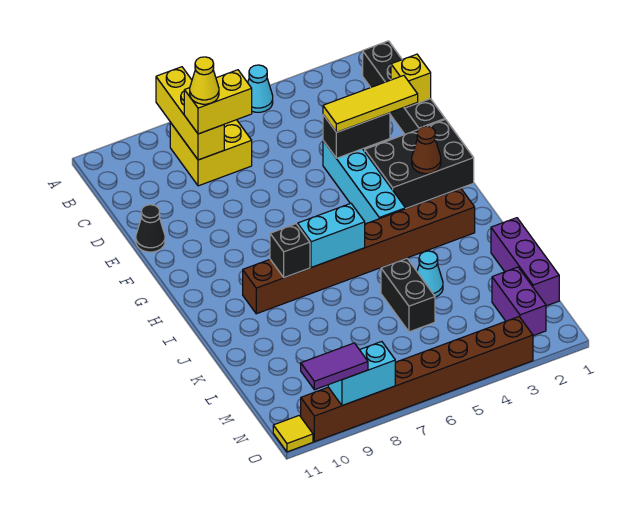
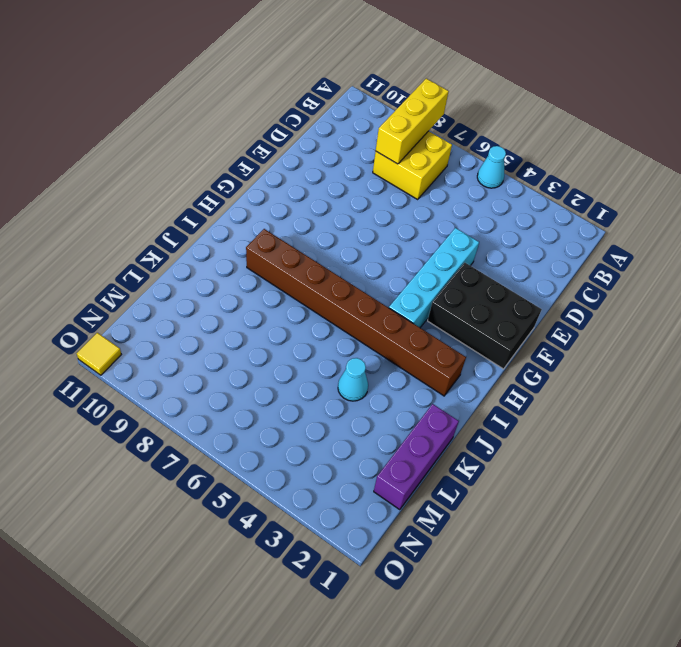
none -> black brick B1:E1 level 1
none -> black cone E11 level 1
none -> black brick K5:L5 level 1

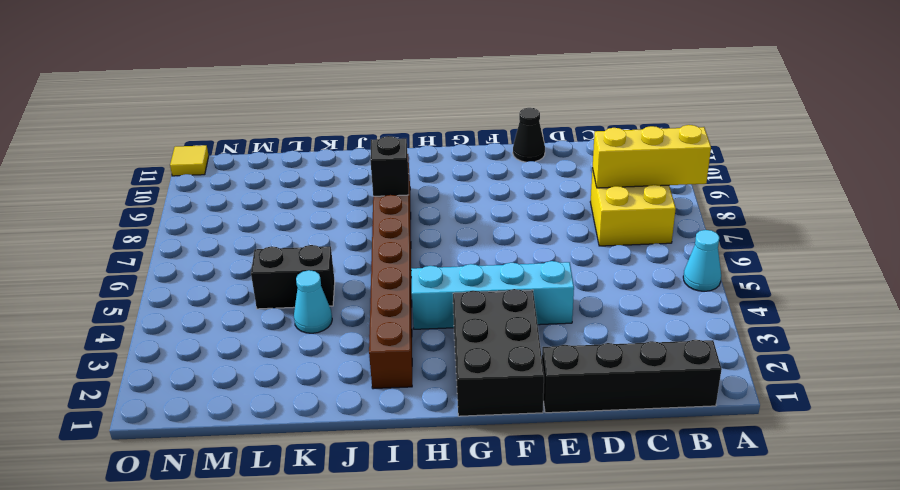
none -> purple brick K1:M1 level 1
none -> purple brick M2:N2 level 1
none -> brown brick O3:O10 level 1

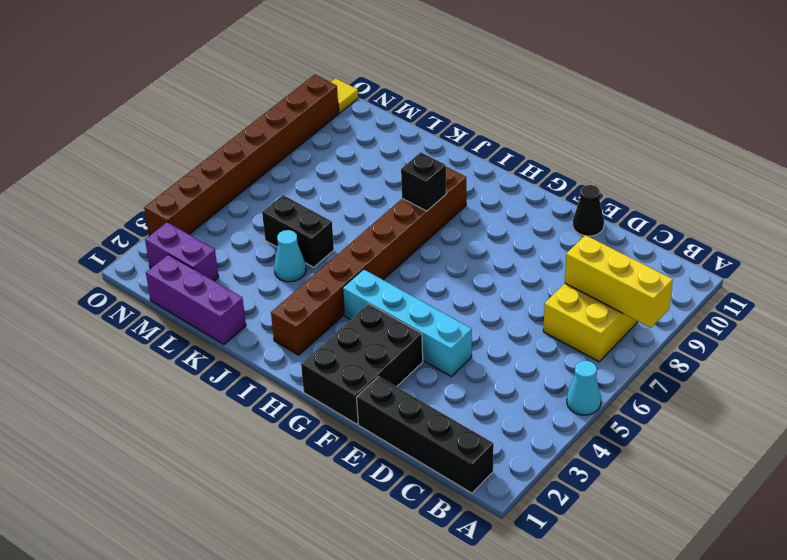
none -> yellow brick D1 level 2
none -> black brick E3:E4 level 2
none -> brown cone G2 level 2

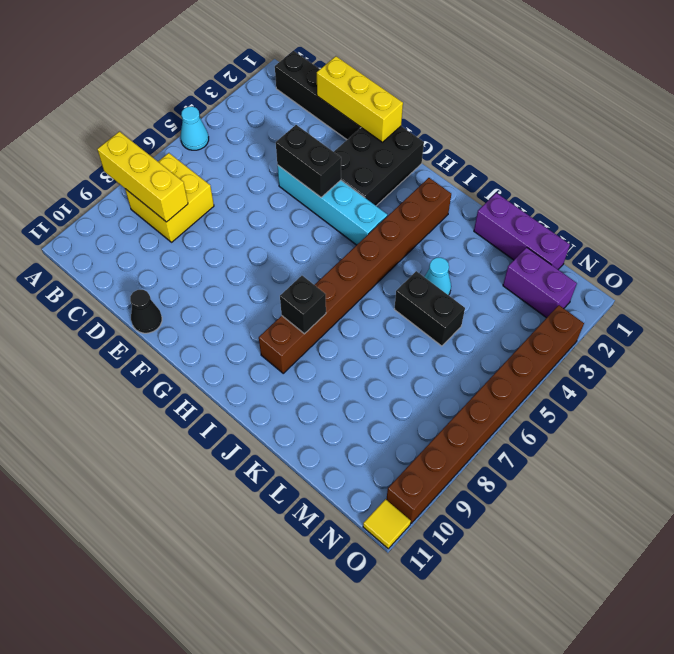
yellow brick D1:F1 level 2 -> yellow brick D1 level 2
black brick E4:F4 level 2 -> black brick E3:E4 level 2
none -> brown cone G2 level 2
none -> cyan brick I6:I7 level 2
none -> cyan brick O8:O9 level 2

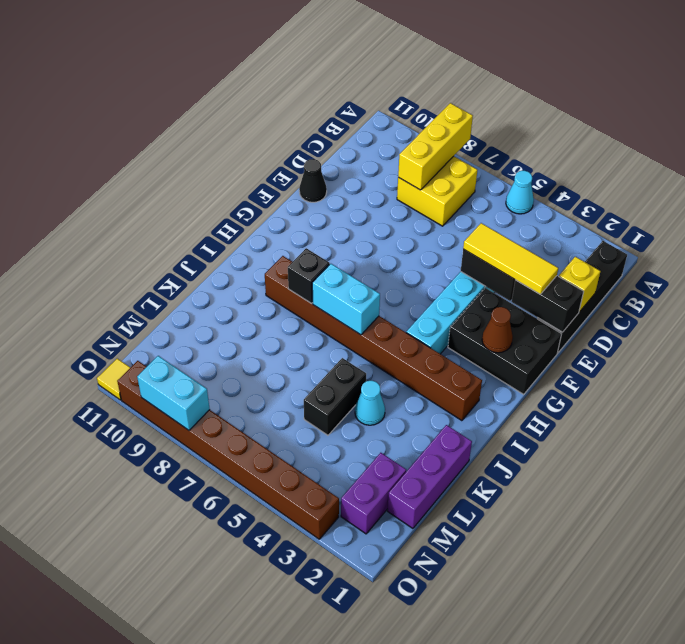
black brick E1:E2 level 2 -> none
none -> yellow brick C7:C8 level 3
none -> purple tile O9:O10 level 3
none -> yellow cone C8 level 4

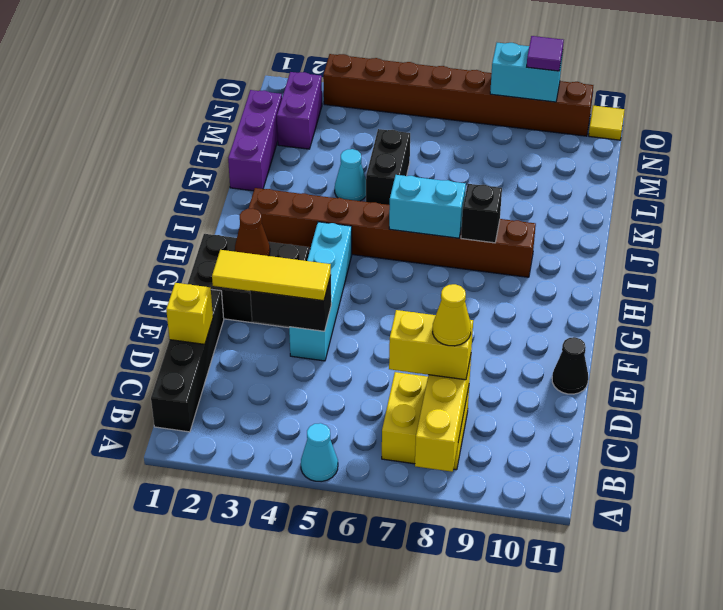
purple tile O9 level 3 -> purple tile O9:O10 level 3

